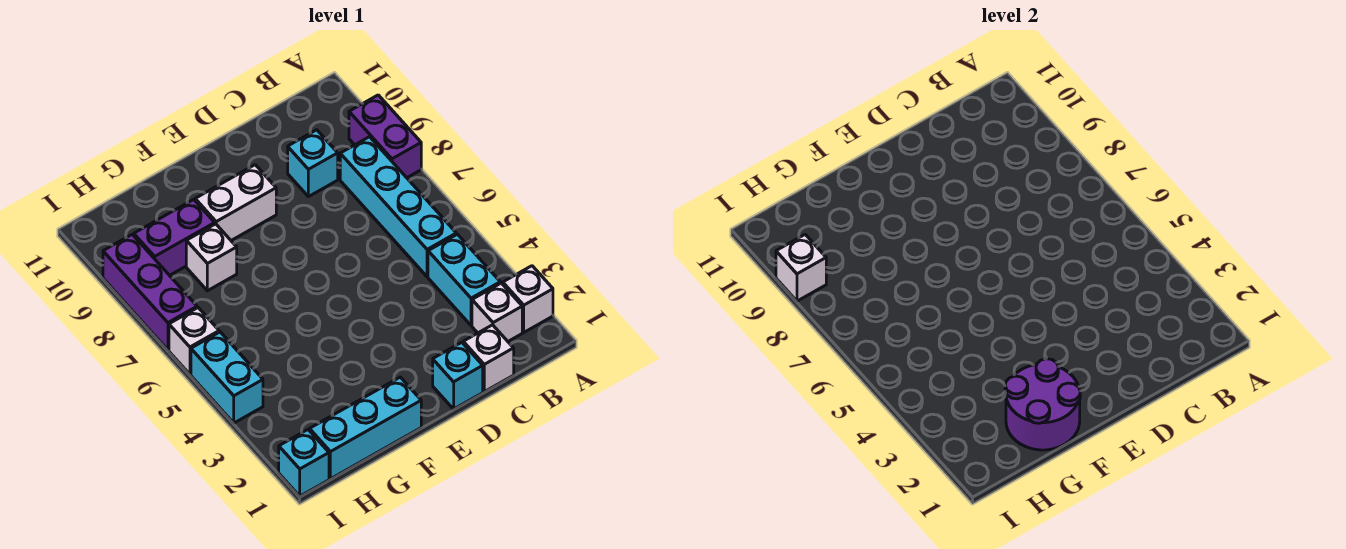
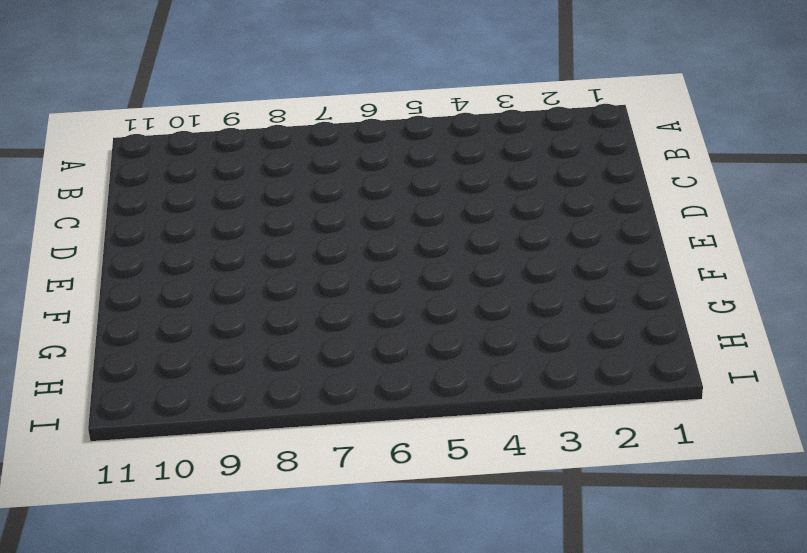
none -> white brick A2 level 1
none -> purple brick A8:A9 level 1
none -> white brick B2 level 1

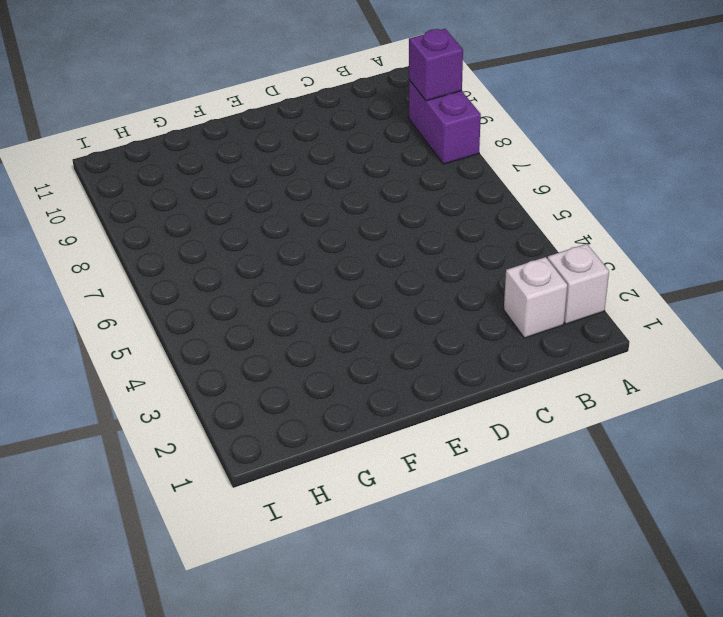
purple brick A9 level 2 -> none
none -> cyan brick B3:B4 level 1
none -> cyan brick B5:B8 level 1
none -> white brick C1 level 1

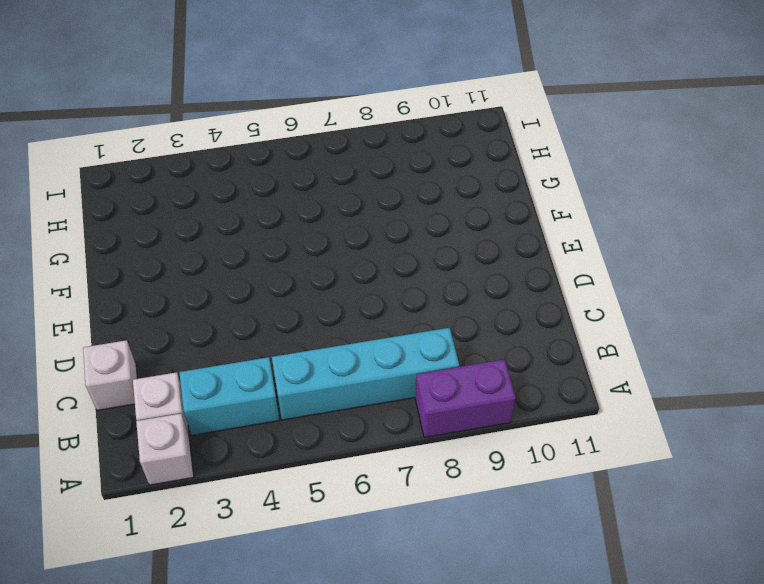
none -> cyan brick C9 level 1
none -> cyan brick D1 level 1
none -> white brick E9:F9 level 1

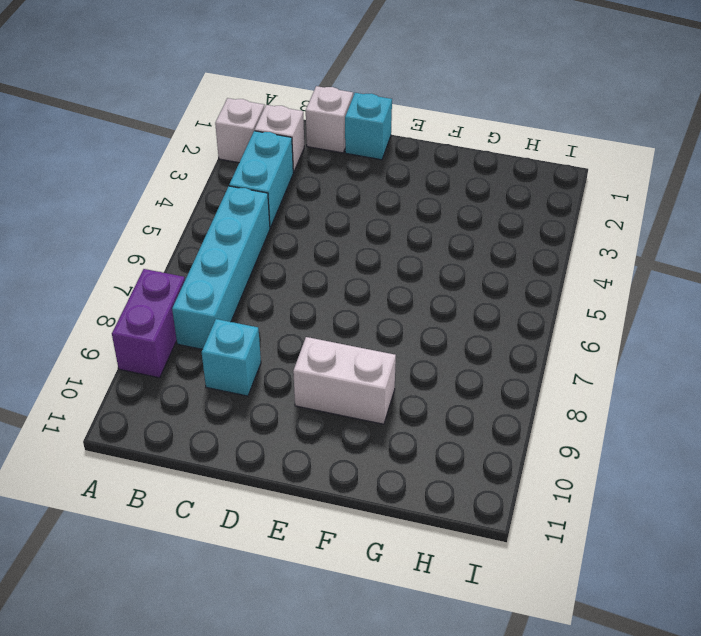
none -> cyan brick F1:H1 level 1
none -> white brick G8 level 1
none -> purple brick G9:H9 level 1

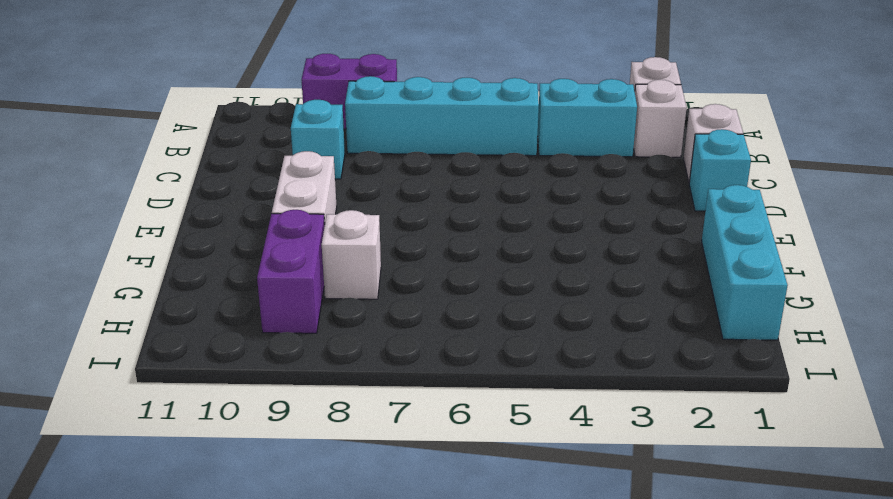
none -> cyan brick I1 level 1
none -> cyan brick I4:I5 level 1
none -> white brick I6 level 1

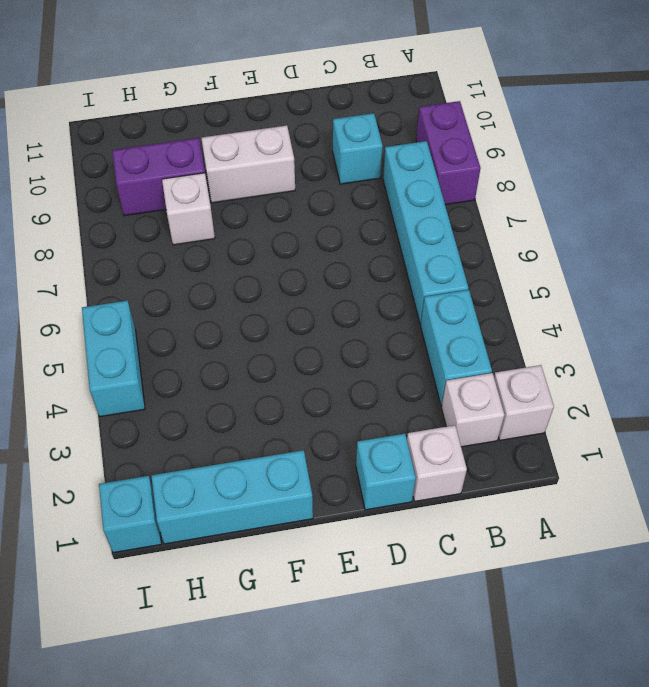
none -> white brick I6 level 1
none -> purple brick I7:I9 level 1
none -> purple round brick F1:G2 level 2

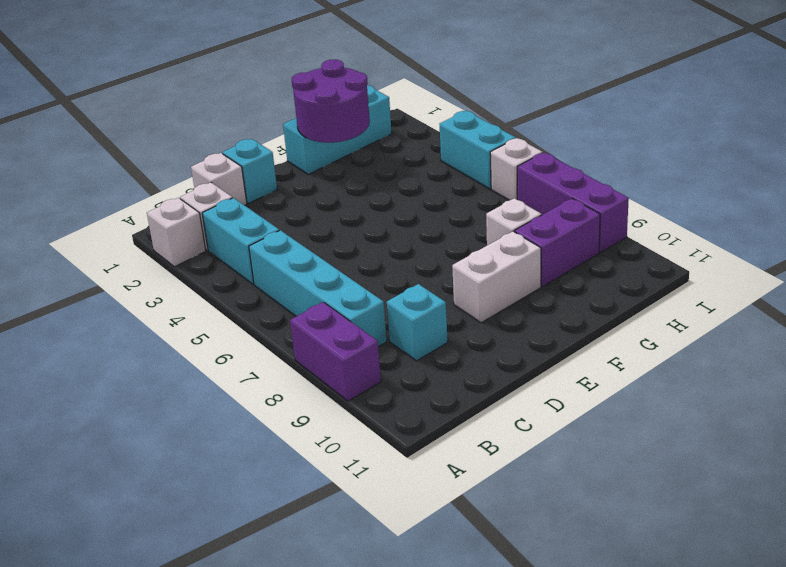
none -> cyan brick I1 level 1
none -> white brick I9 level 2

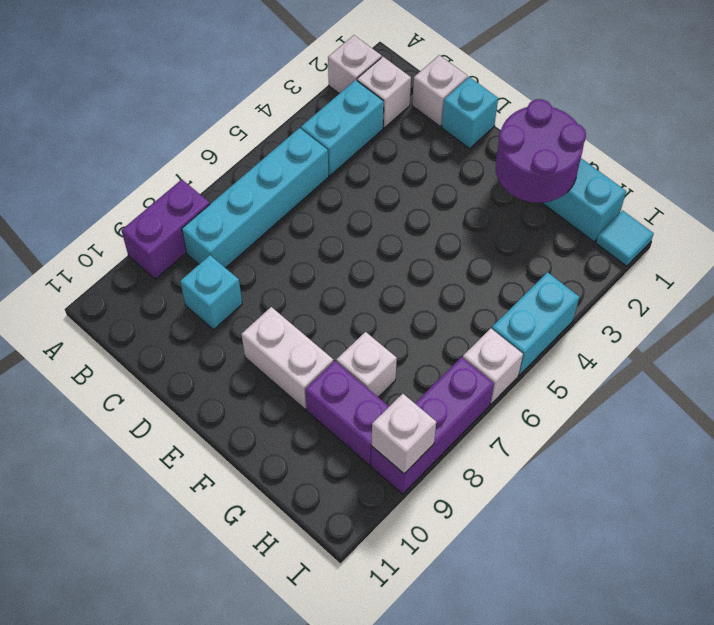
cyan tile I1 level 1 -> cyan brick I1 level 1

